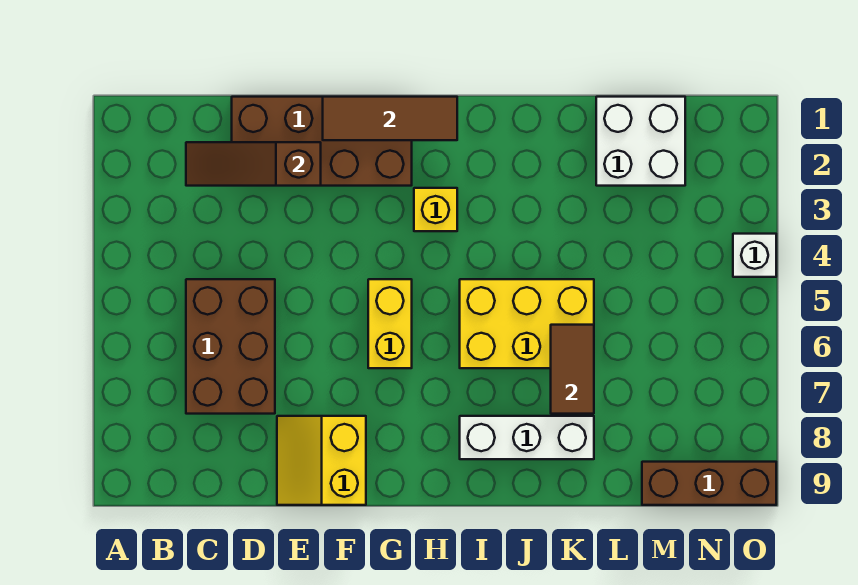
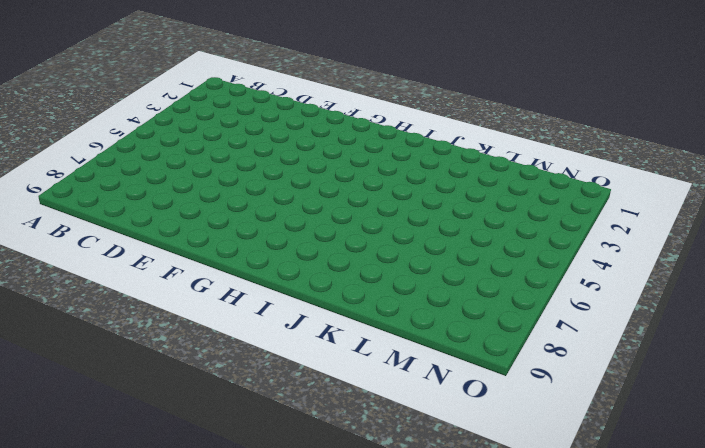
none -> brown brick C5:D7 level 1
none -> brown brick D1:G2 level 1
none -> yellow slope E8:F9 level 1 top F

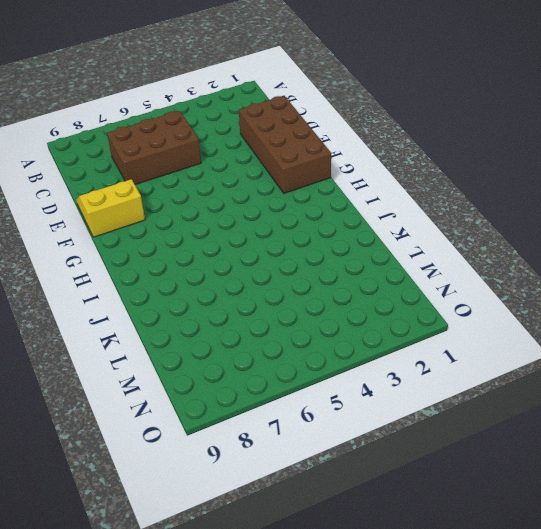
none -> yellow brick G5:G6 level 1
none -> yellow brick H3 level 1
none -> yellow brick I5:K6 level 1

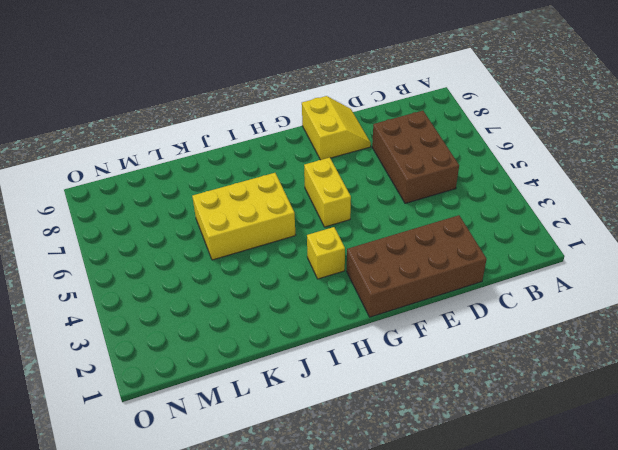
none -> white brick I8:K8 level 1
none -> white brick L1:M2 level 1
none -> brown brick M9:O9 level 1

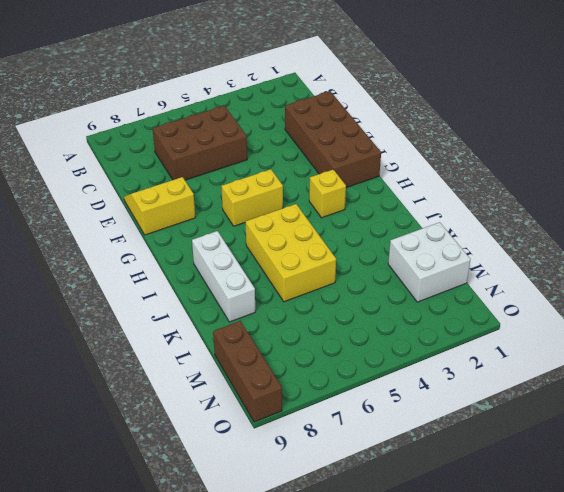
none -> white brick O4 level 1
none -> brown slope C2:E2 level 2 top E
none -> brown tile F1:H1 level 2

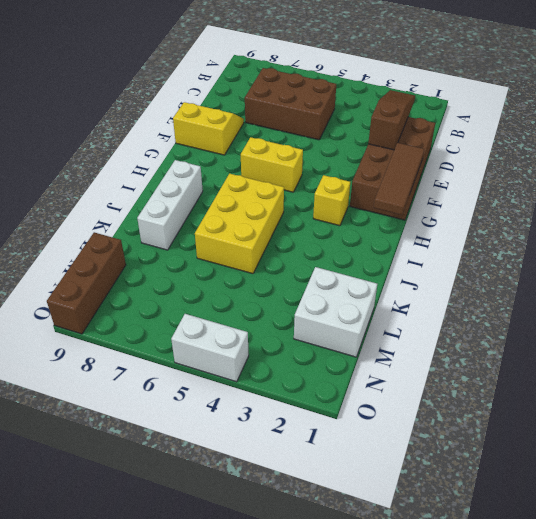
white brick O4:O5 level 1 -> white brick O4 level 1
none -> brown tile K6:K7 level 2

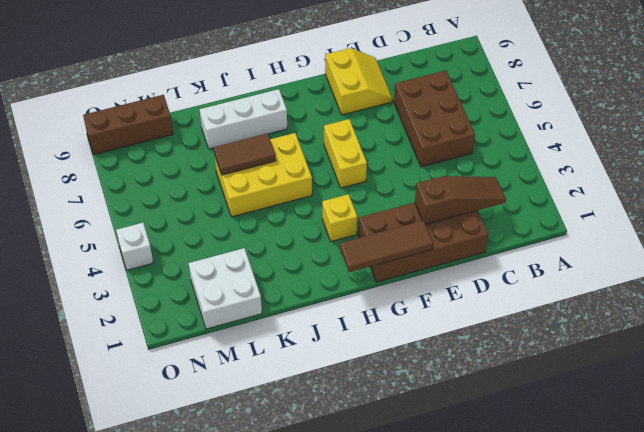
brown tile J6:K6 level 2 -> brown tile K6:K7 level 2

